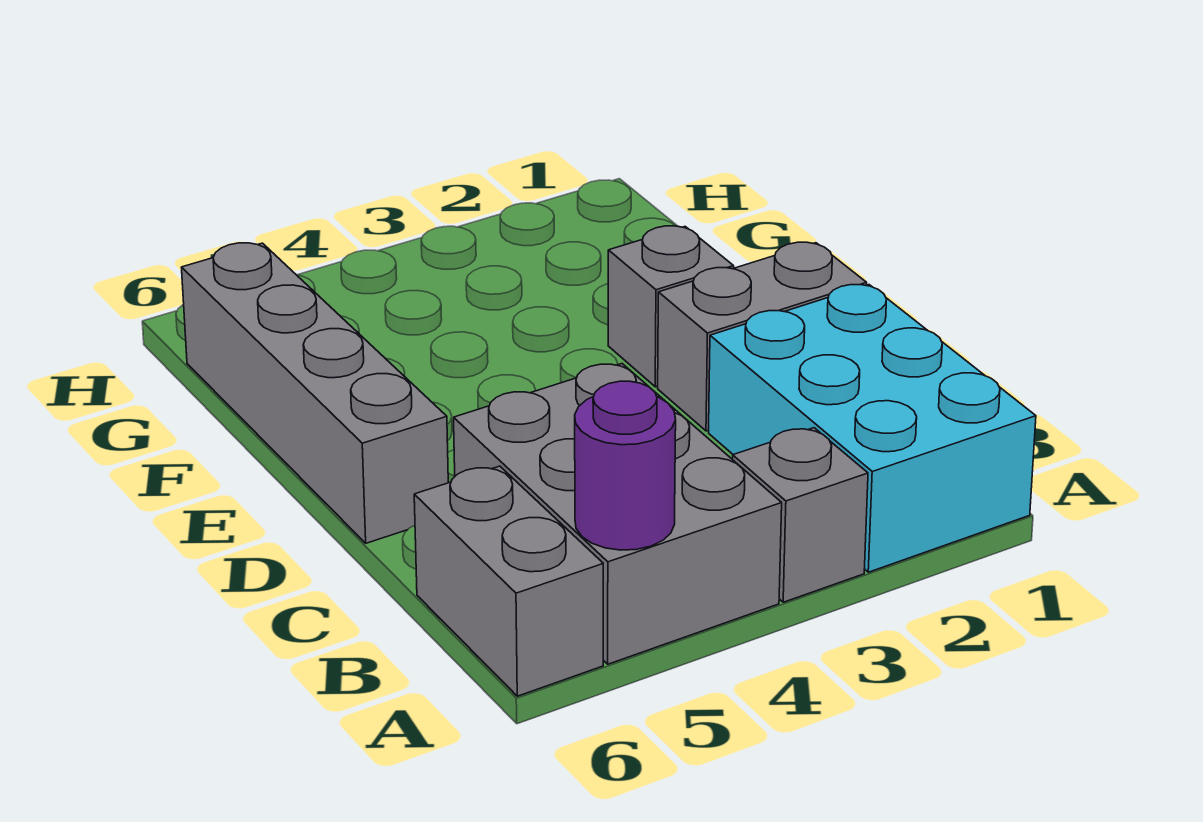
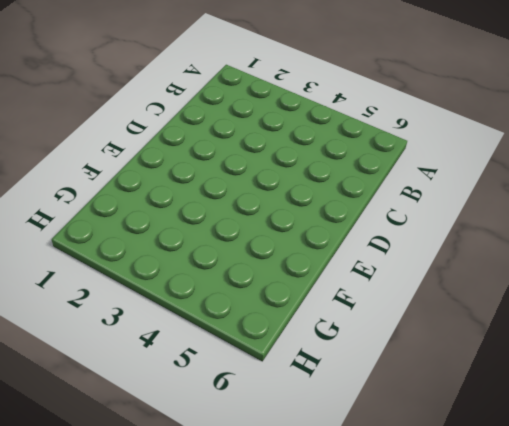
none -> cyan brick A1:C2 level 1
none -> grey brick A3 level 1

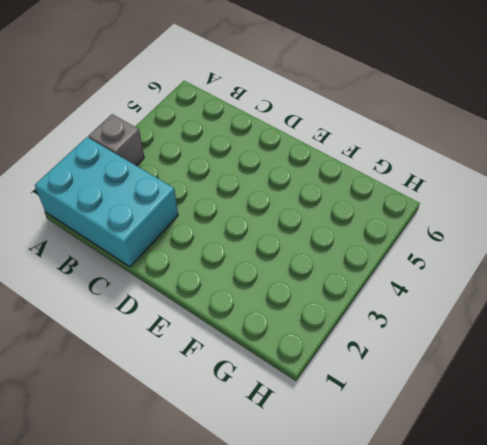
none -> grey brick A4:C5 level 1
none -> grey brick A6:B6 level 1

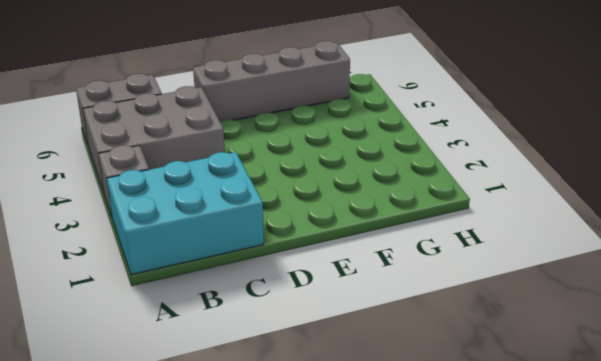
none -> grey brick D1:D2 level 1
none -> grey brick E2 level 1

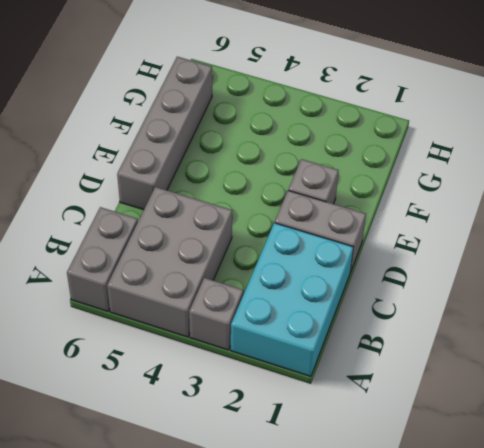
none -> purple round brick A5 level 2

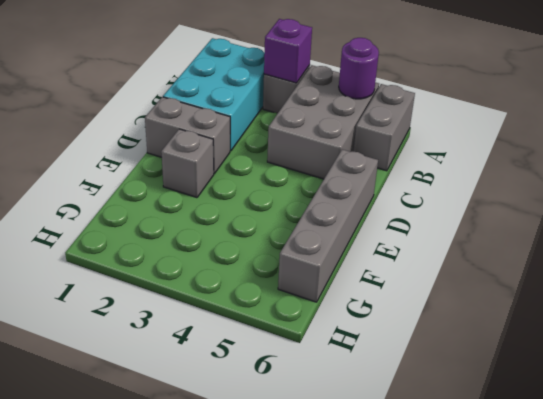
purple brick A3 level 2 -> none

